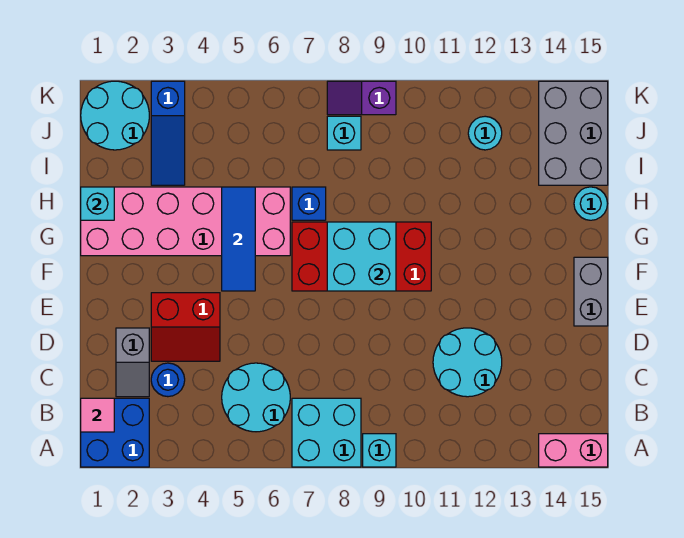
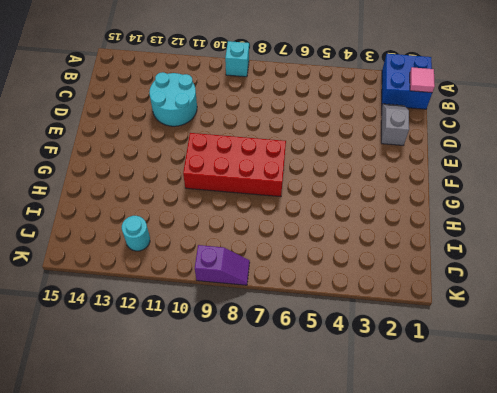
none -> cyan brick A7:B8 level 1
none -> pink brick A14:A15 level 1
none -> cyan round brick B5:C6 level 1

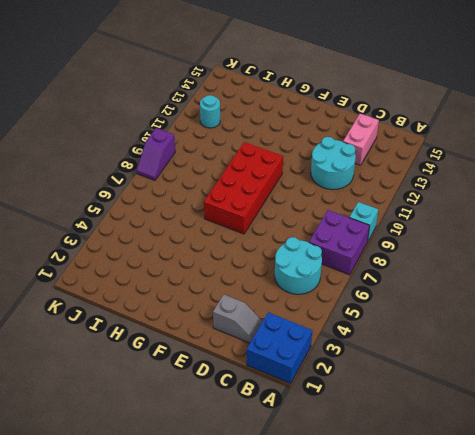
purple brick A7:B8 level 1 -> cyan brick A7:B8 level 1
pink brick C13:C14 level 1 -> pink brick A14:A15 level 1
none -> blue round brick C3 level 1
none -> red slope D3:E4 level 1 top E
none -> grey brick E15:F15 level 1

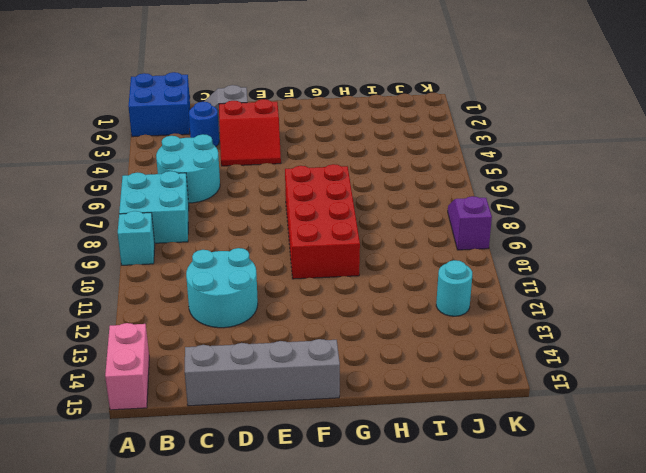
grey brick C15:F15 level 1 -> grey brick E15:F15 level 1
red slope D3:E4 level 1 top 3 -> red slope D3:E4 level 1 top E
none -> pink brick G1:H6 level 1
none -> blue brick H7 level 1
none -> cyan round brick H15 level 1

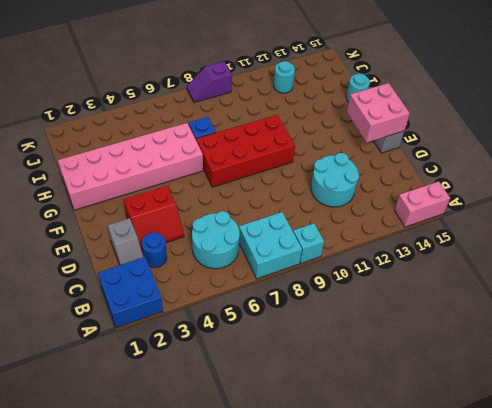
pink brick E14:F15 level 2 -> none
none -> blue slope I3:K3 level 1 top K
none -> grey brick I14:K15 level 1
none -> cyan round brick J1:K2 level 1

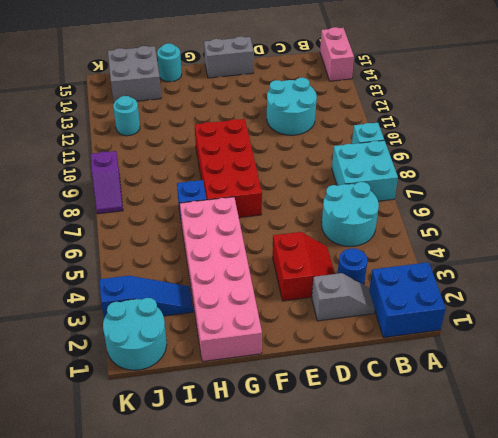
grey brick I14:J15 level 1 -> grey brick I14:K15 level 1
none -> cyan brick J8 level 1
none -> pink tile B1 level 2
none -> blue tile F5:H5 level 2

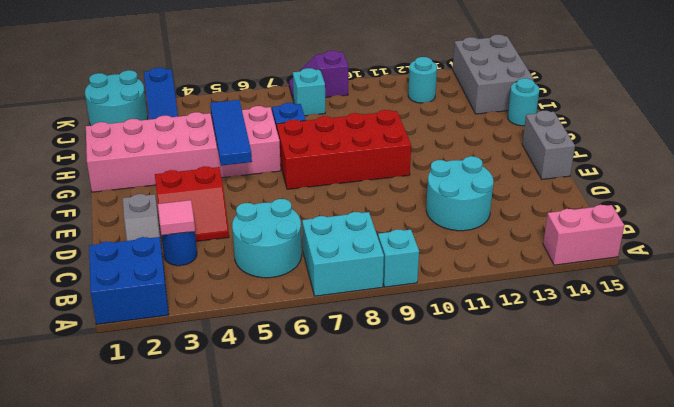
pink tile C3 level 2 -> pink tile B1 level 2
none -> cyan brick F8:G9 level 2
none -> cyan brick H1 level 2

